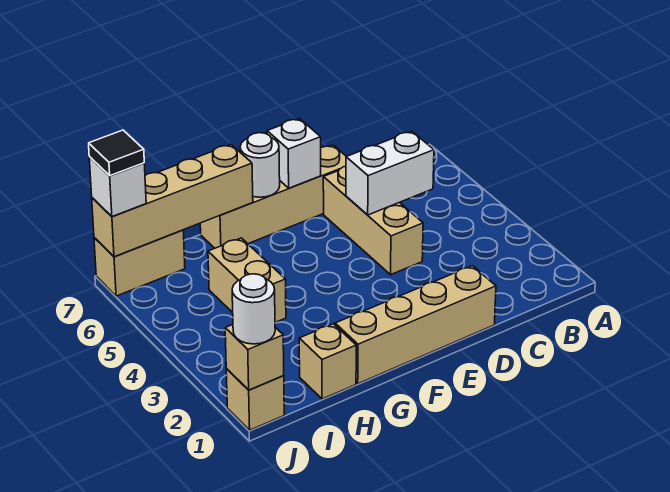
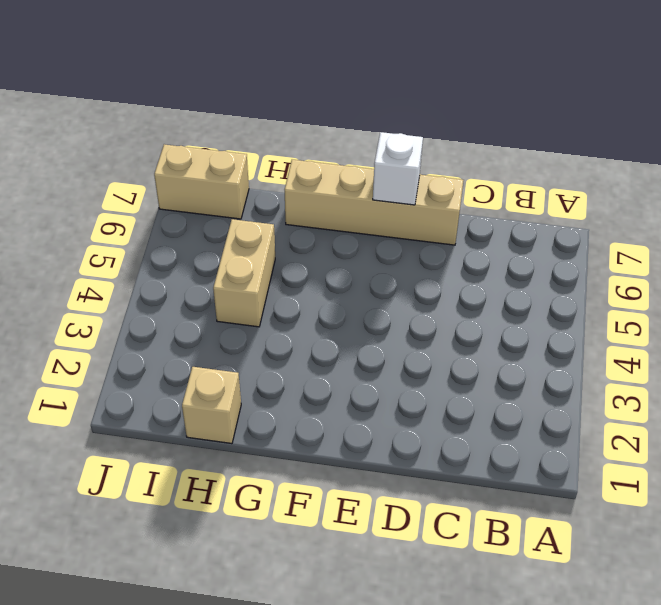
none -> tan brick D1:G1 level 1
none -> tan brick D4:D6 level 1
none -> tan brick J1 level 1

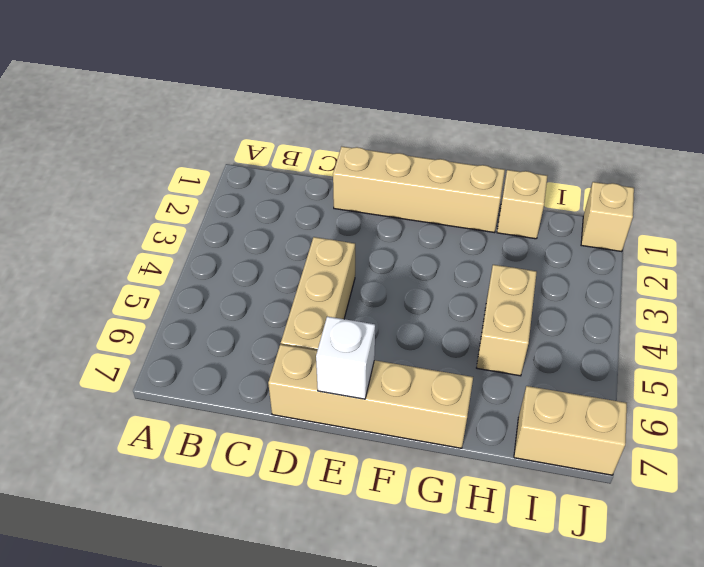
none -> white brick C5:D5 level 2
none -> white round brick F7 level 2
none -> tan brick G7:J7 level 2

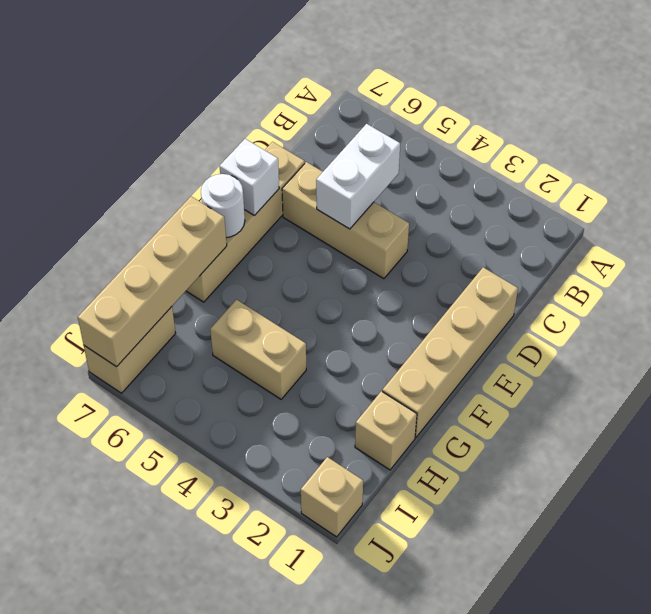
none -> tan brick J1 level 2
none -> white round brick J1 level 3
none -> white brick J7 level 3

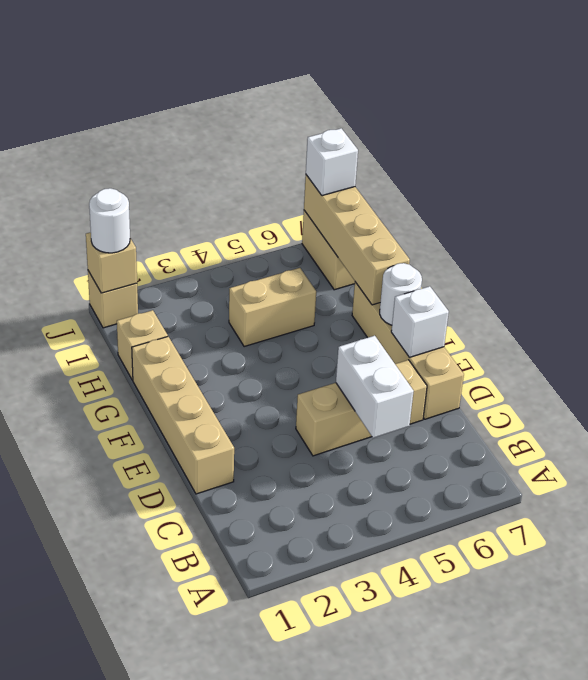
none -> black tile J7 level 4

